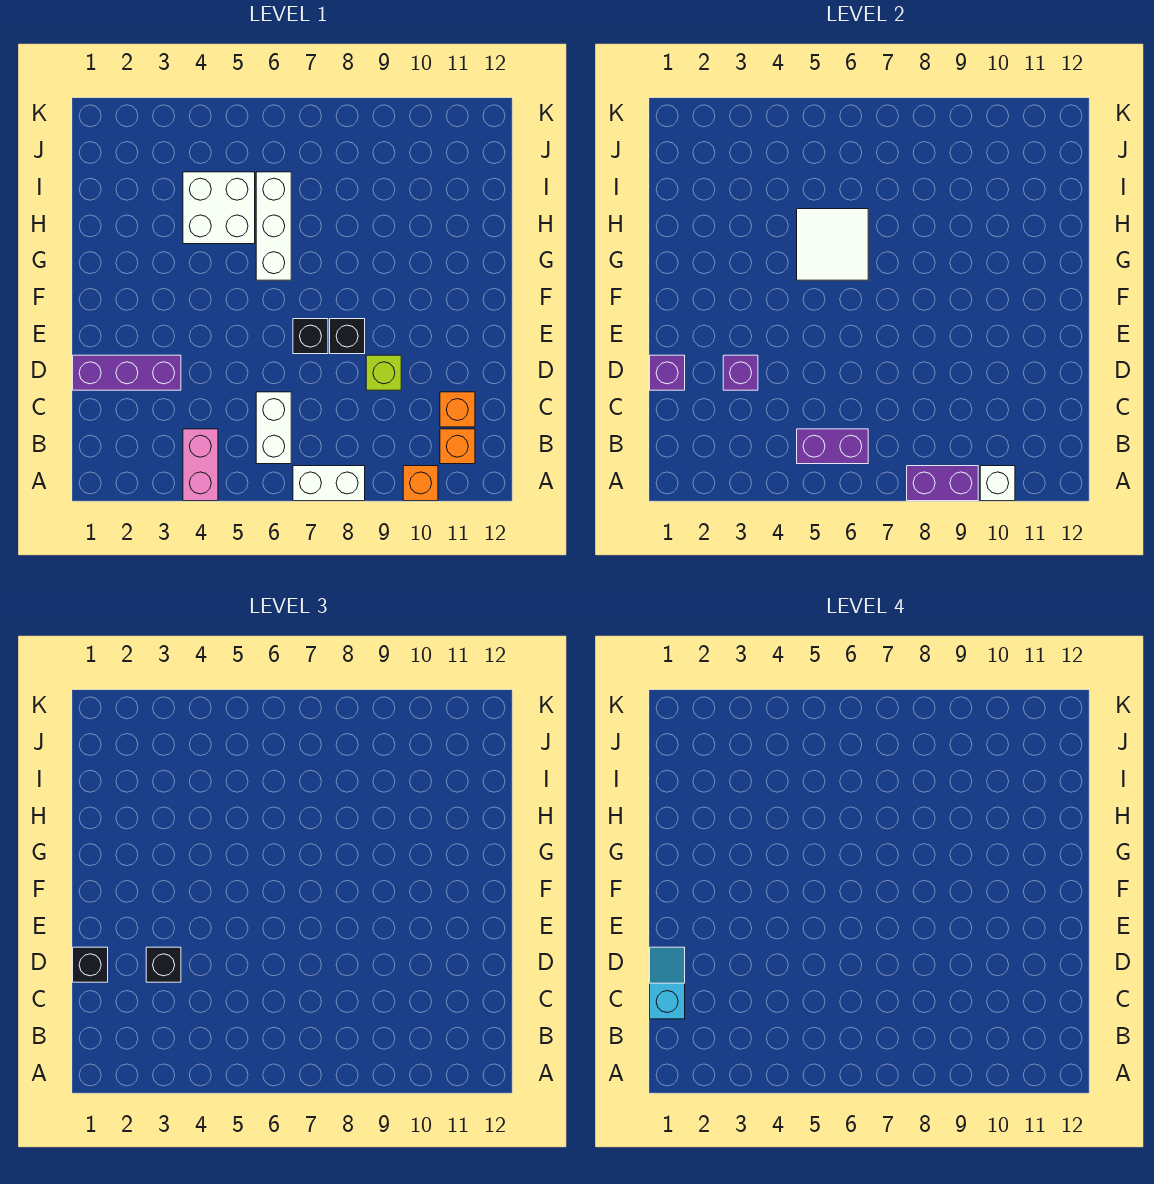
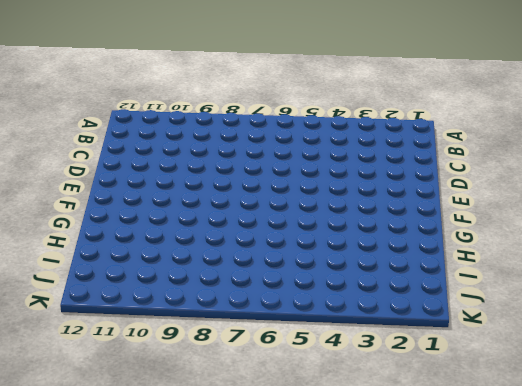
none -> pink brick A4:B4 level 1
none -> white brick A7:A8 level 1
none -> orange brick A10 level 1

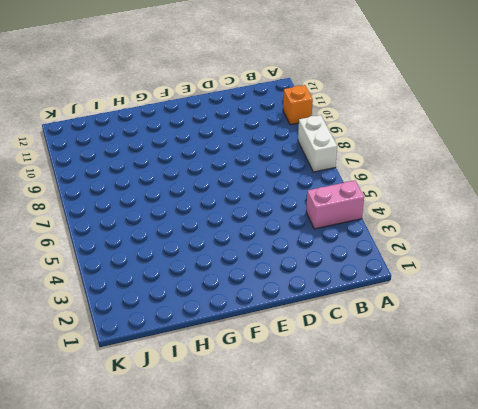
none -> white brick B6:C6 level 1
none -> orange brick B11 level 1
none -> orange brick C11 level 1

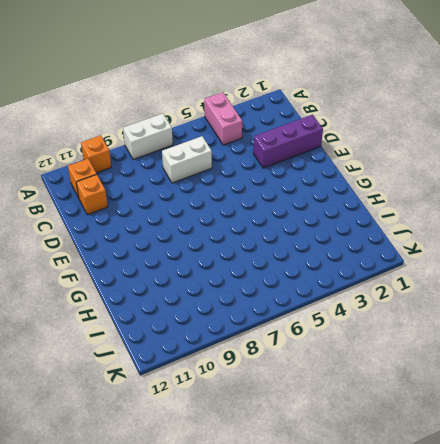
white brick C6:C7 level 1 -> white brick B6:C6 level 1
none -> lime brick D9 level 1
none -> black brick E7 level 1
none -> black brick E8 level 1

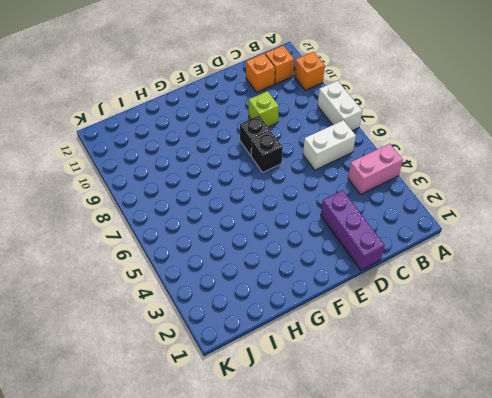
none -> white brick G6:I6 level 1
none -> white brick H4:I5 level 1
none -> purple brick A8:A9 level 2

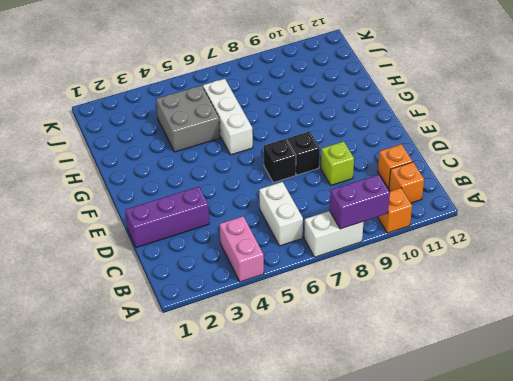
grey brick H4:I5 level 1 -> white brick H4:I5 level 1
none -> white brick A10 level 2
none -> purple brick B5:B6 level 2
none -> purple brick D1 level 2

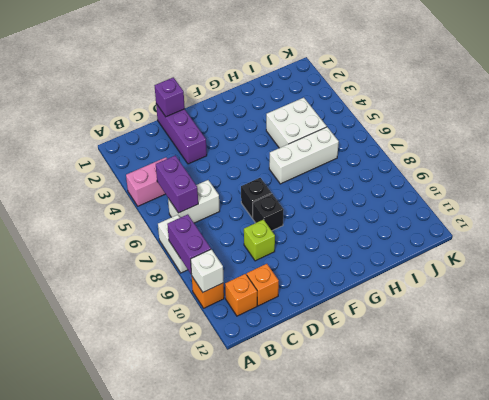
none -> purple brick D3 level 2
none -> white tile G5:H6 level 2
none -> black brick D1 level 3

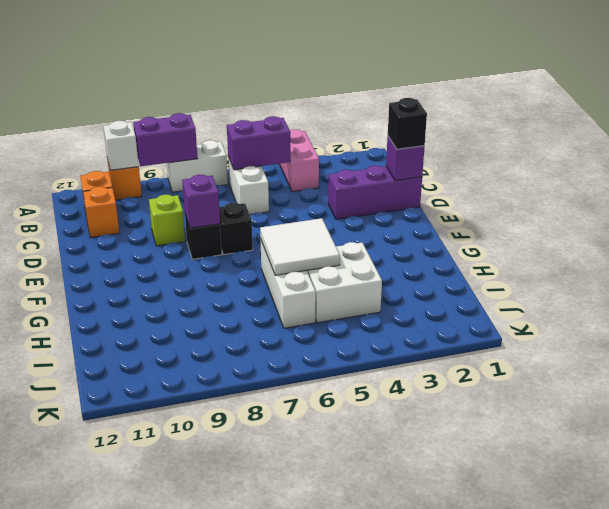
purple brick E8 level 2 -> purple brick D3 level 2
none -> black brick D3 level 3
none -> cyan slope C1:D1 level 4 top C

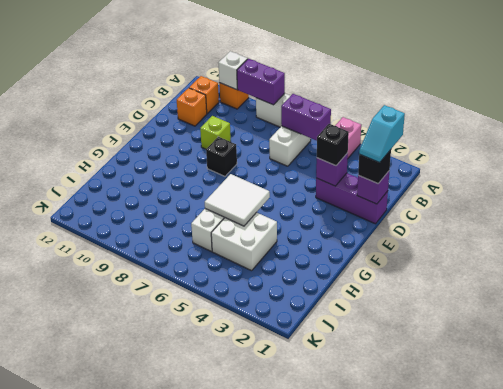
none -> black brick E7 level 1

